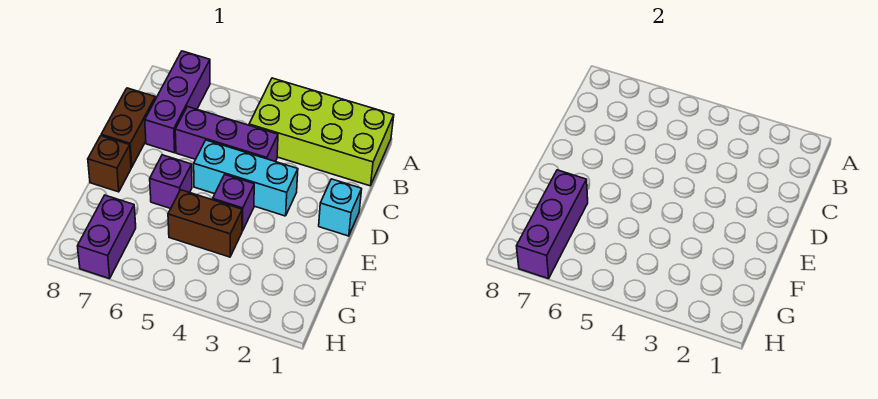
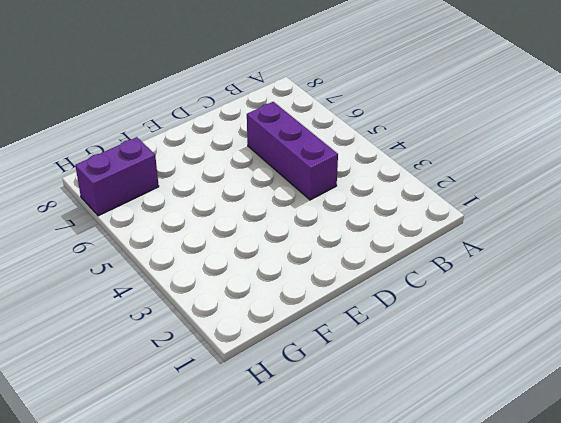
none -> lime brick A1:B4 level 1
none -> purple brick A7:C7 level 1
none -> brown brick C8:D8 level 1

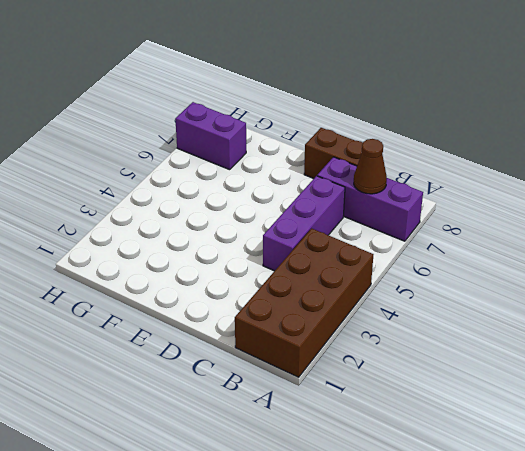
brown brick A1:B4 level 1 -> lime brick A1:B4 level 1
brown cone B7 level 2 -> none
none -> cyan brick D1 level 1
none -> cyan brick D3:D5 level 1
none -> purple brick E4 level 1

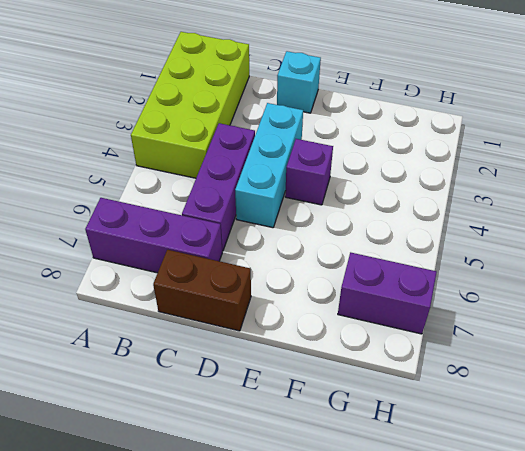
none -> purple brick E6 level 1
none -> brown brick E8 level 1
none -> brown brick F4:F5 level 1

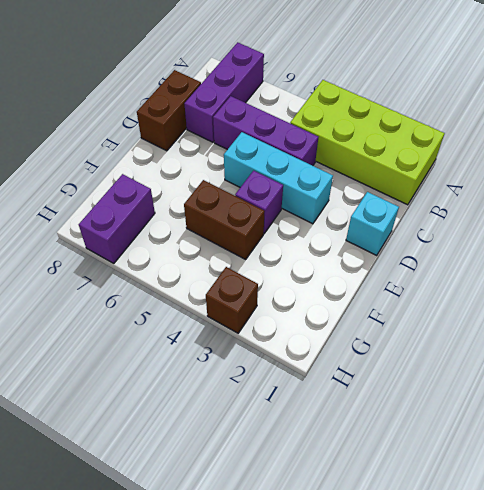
brown brick H3 level 1 -> brown brick E8 level 1
none -> purple brick E6 level 1
none -> purple brick F7:H7 level 2

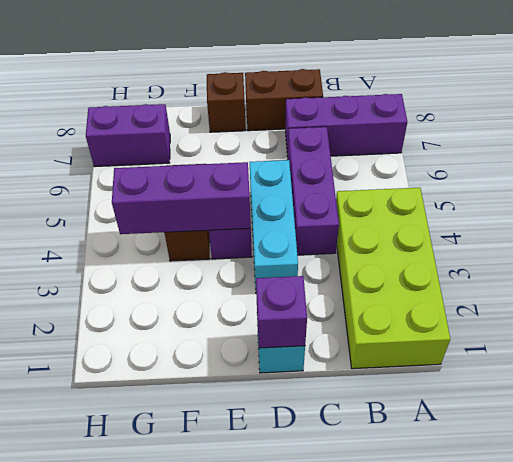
purple brick D1 level 2 -> purple brick E6 level 1
purple brick E4:G4 level 2 -> purple brick F7:H7 level 2

